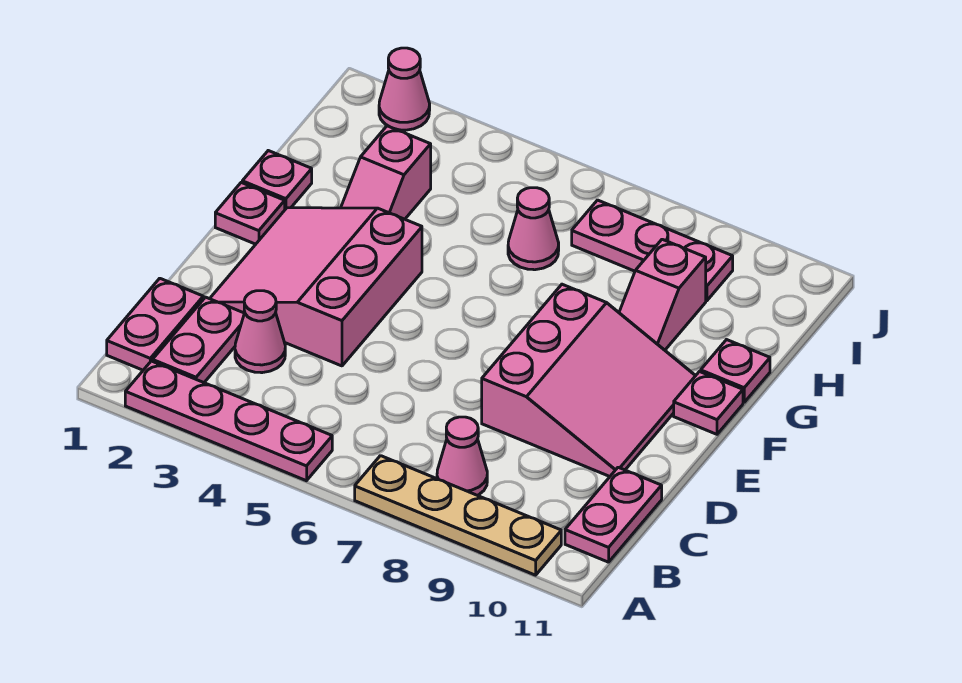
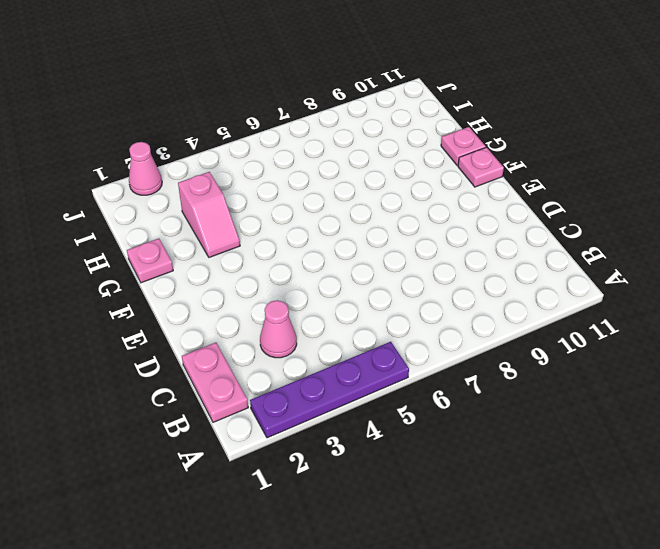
purple plate A2:A5 level 1 -> pink plate A2:A5 level 1
none -> tan plate A7:A10 level 1
none -> pink plate B2:C2 level 1
none -> pink cone B8 level 1

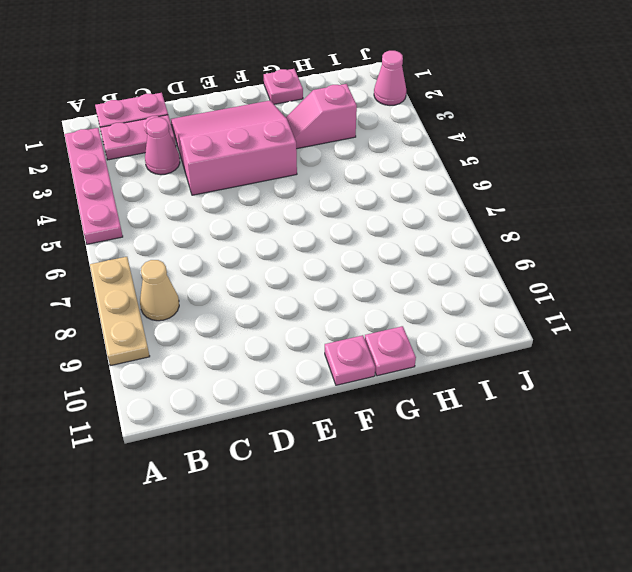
tan plate A7:A9 level 1 -> tan plate A7:A10 level 1
tan cone B8 level 1 -> pink cone B8 level 1
none -> pink plate B11:C11 level 1
none -> pink slope D8:F10 level 1 top 8
none -> pink plate F1 level 1

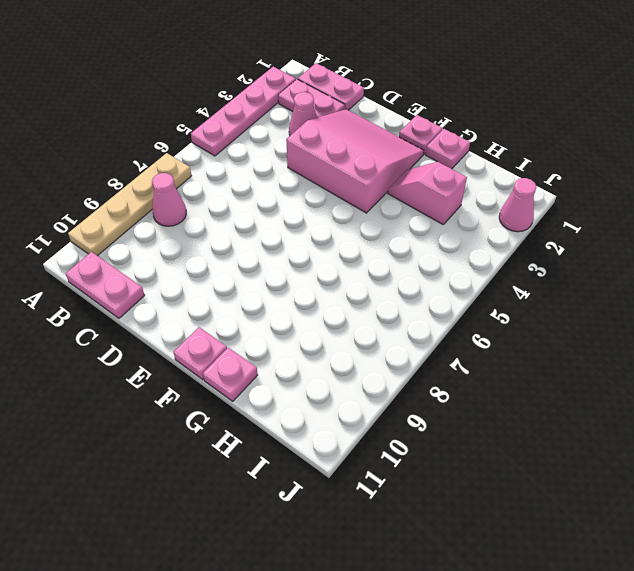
none -> pink slope D8:F10 level 1 top 8
none -> pink slope G9:H9 level 1 top H
none -> pink cone H6 level 1

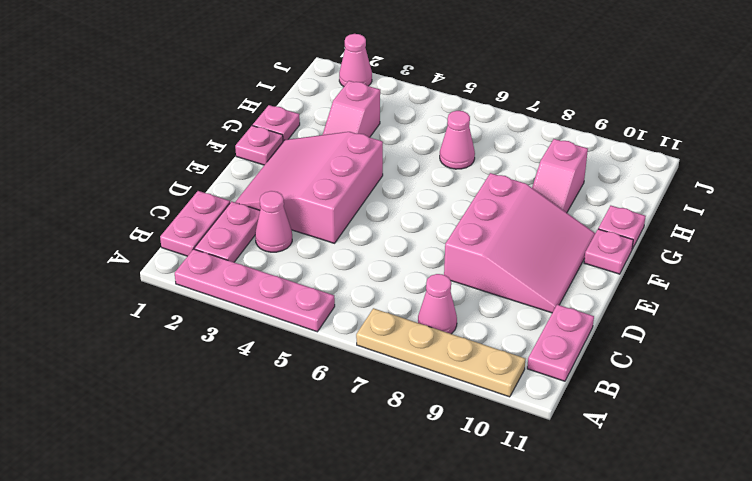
none -> pink plate I7:I9 level 1

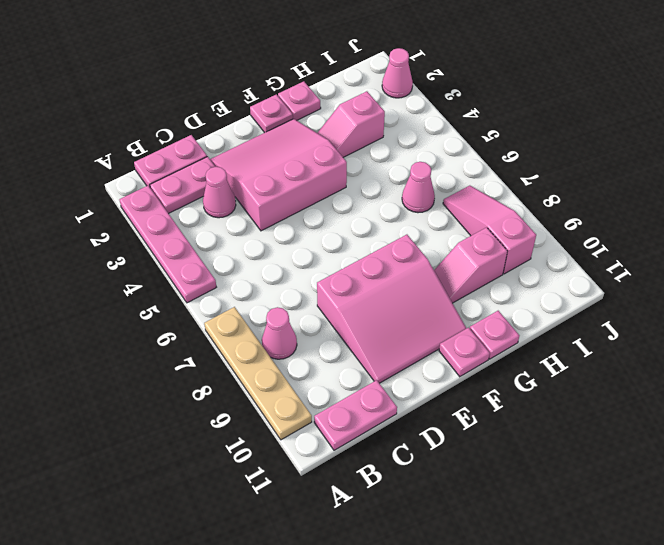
pink slope I7:I9 level 1 top 9 -> pink plate I7:I9 level 1

